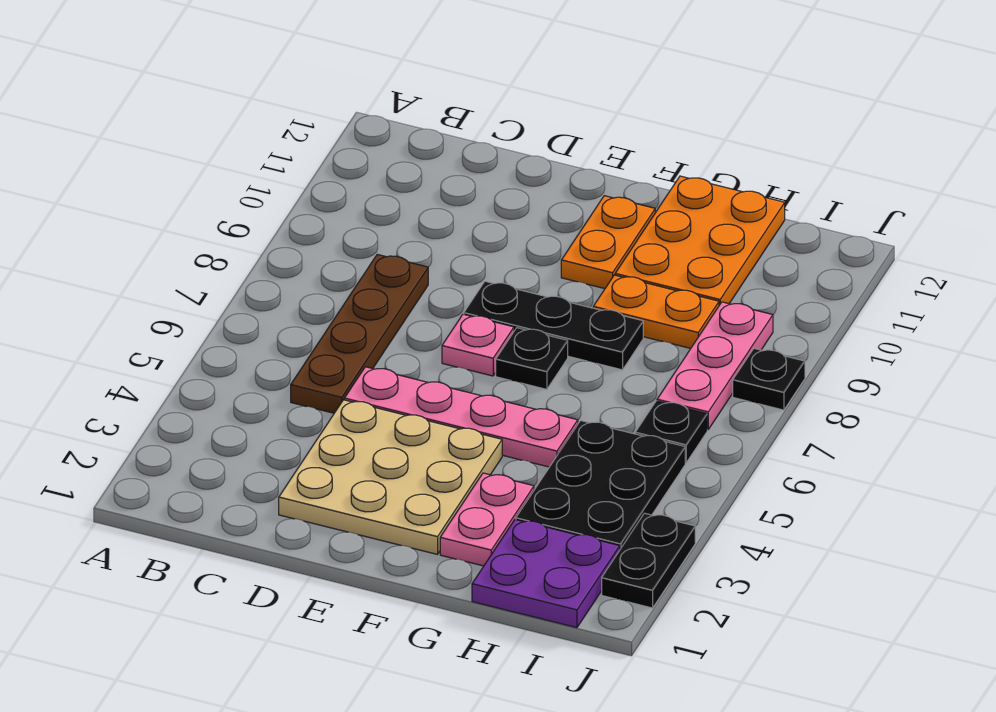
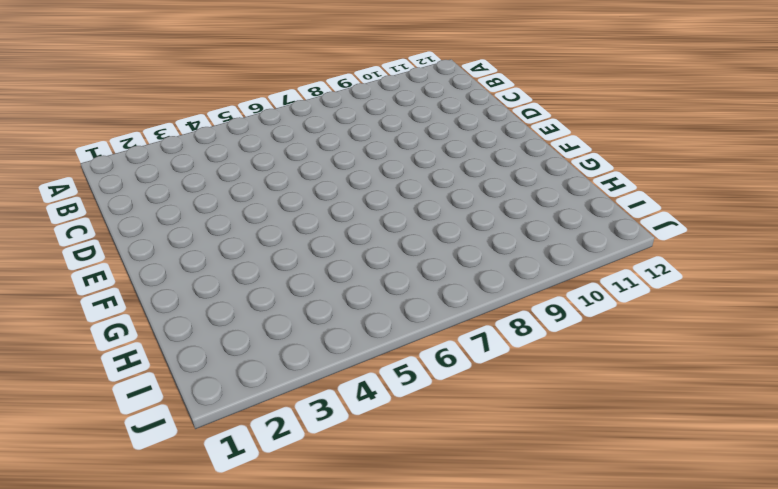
none -> brown plate C5:C8 level 1
none -> tan plate D2:F4 level 1
none -> pink plate D5:G5 level 1

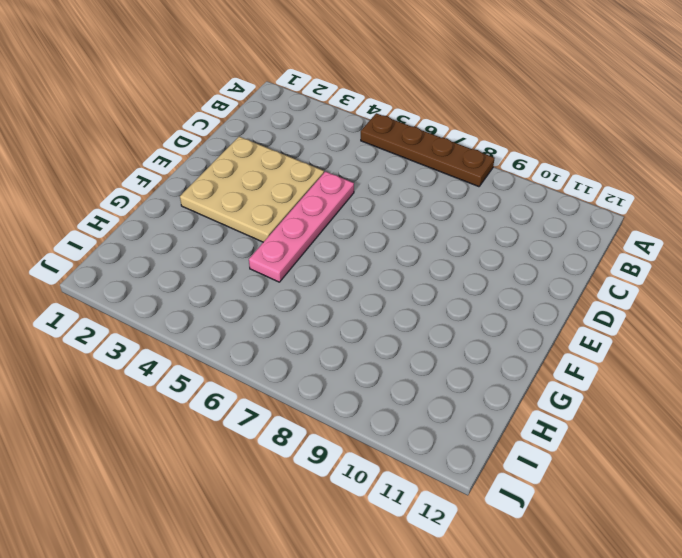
brown plate A5:A8 level 1 -> brown plate C5:C8 level 1
none -> pink plate E7 level 1
none -> black plate E8:G8 level 1
none -> black plate F7 level 1

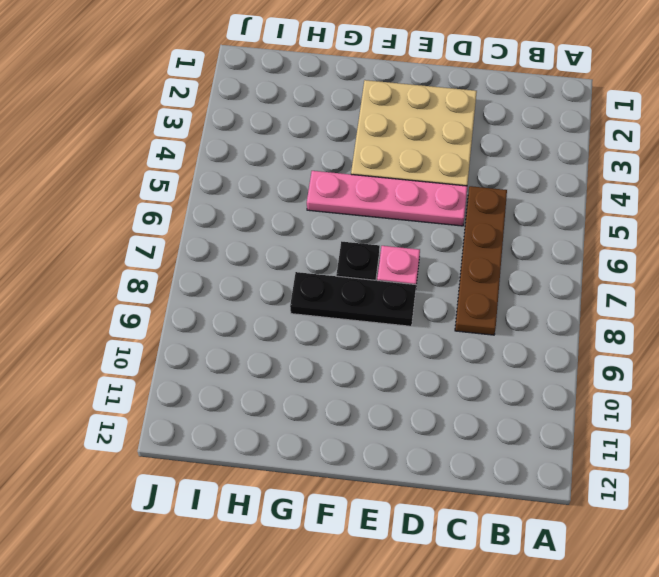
none -> orange plate F10:F11 level 1
none -> pink plate G2:G3 level 1
none -> orange plate G9:H9 level 1

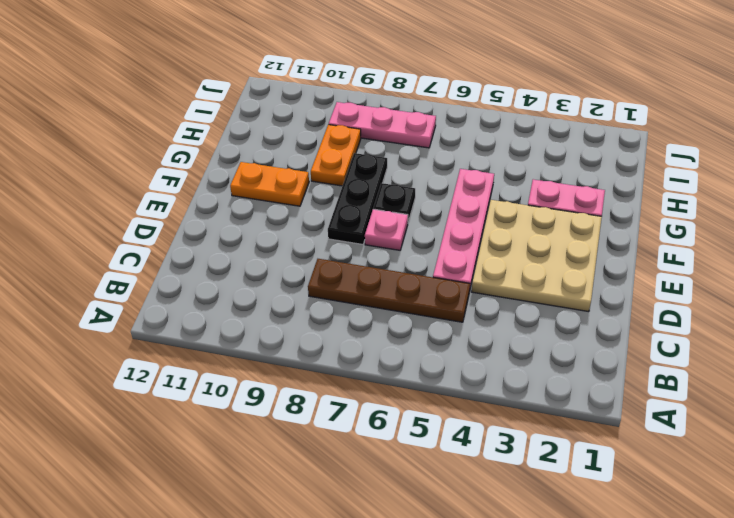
none -> orange plate G10:H12 level 1
none -> purple plate H1:I2 level 1
none -> black plate H3:I5 level 1

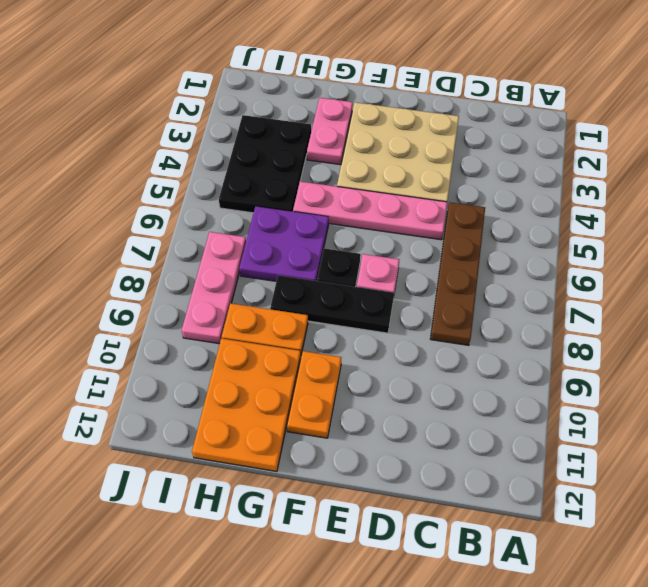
purple plate G6:H7 level 1 -> purple plate H1:I2 level 1
none -> black plate I6 level 1
none -> black plate J2:J3 level 1
none -> black plate J8 level 1

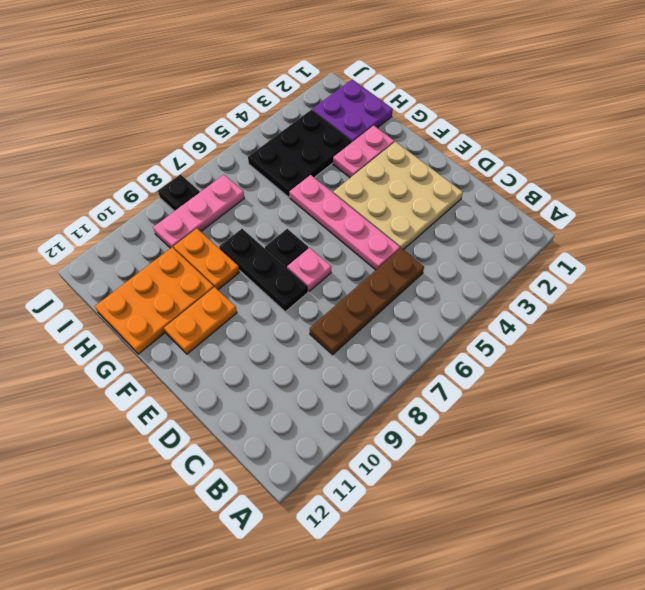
none -> black plate I6 level 1
none -> black plate J2:J3 level 1

